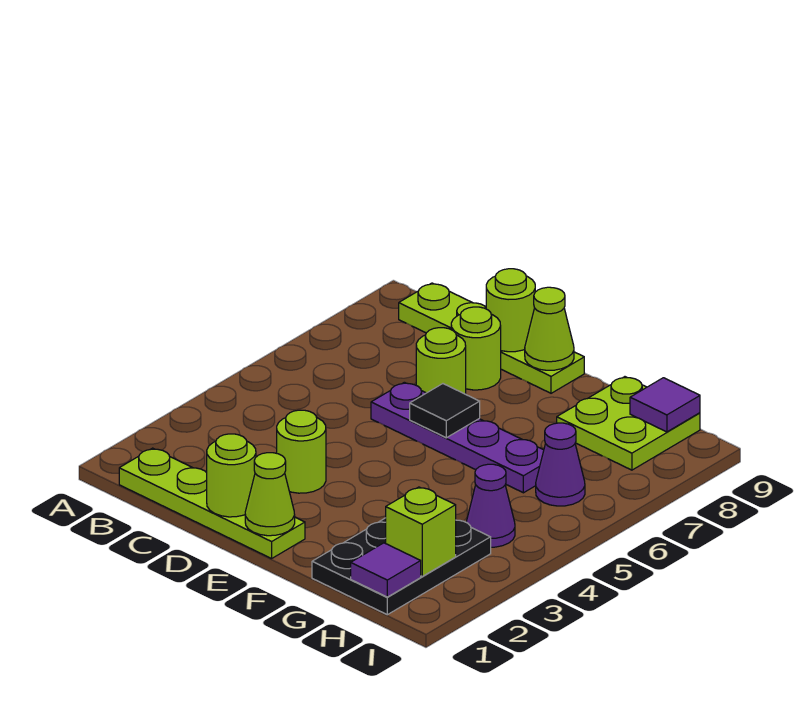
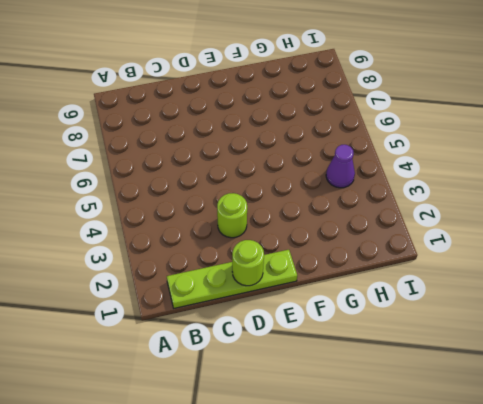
none -> lime plate B9:E9 level 1
none -> purple plate D6:G6 level 1
none -> lime round brick D7 level 1

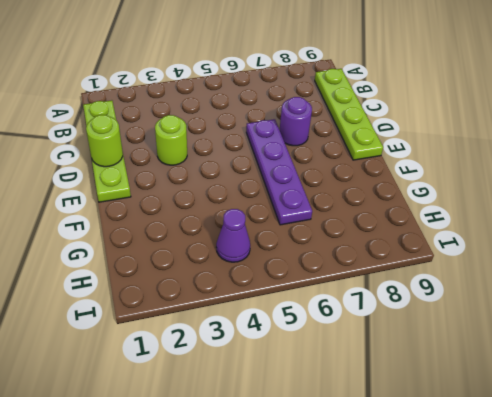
purple round brick D7 level 1 -> lime round brick D7 level 1
none -> lime round brick D8 level 1
none -> black plate G1:H3 level 1
none -> lime plate G8:H9 level 1

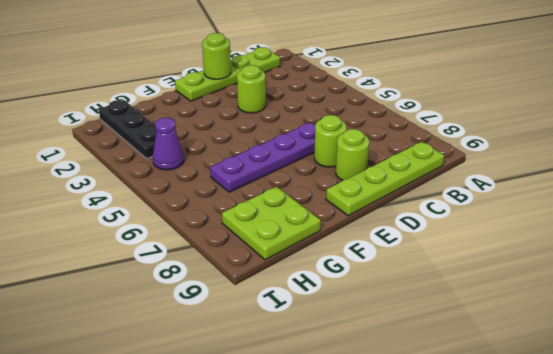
black plate H1:H3 level 1 -> black plate G1:H3 level 1
none -> purple cone H6 level 1
none -> lime round brick D9 level 2
none -> lime cone E1 level 2

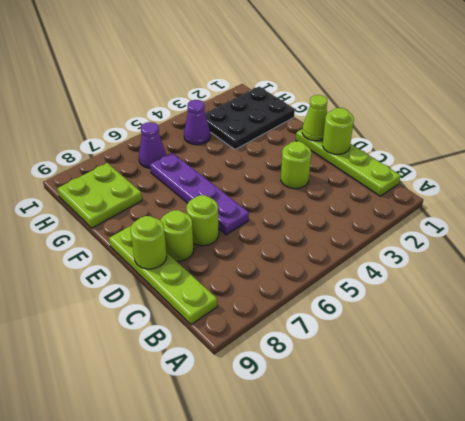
none -> black tile E6 level 2
none -> lime cone E9 level 2
none -> purple tile H1 level 2

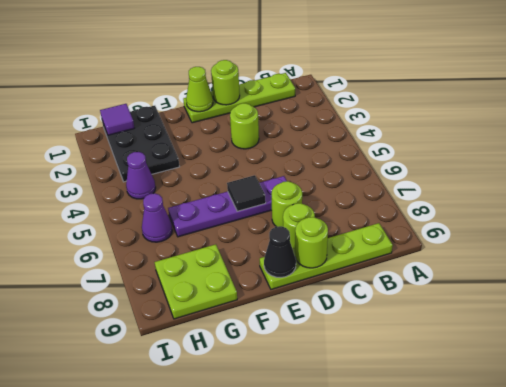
black cone E9 level 2 -> lime cone E9 level 2
none -> lime brick H2 level 2
none -> purple tile H9 level 2

